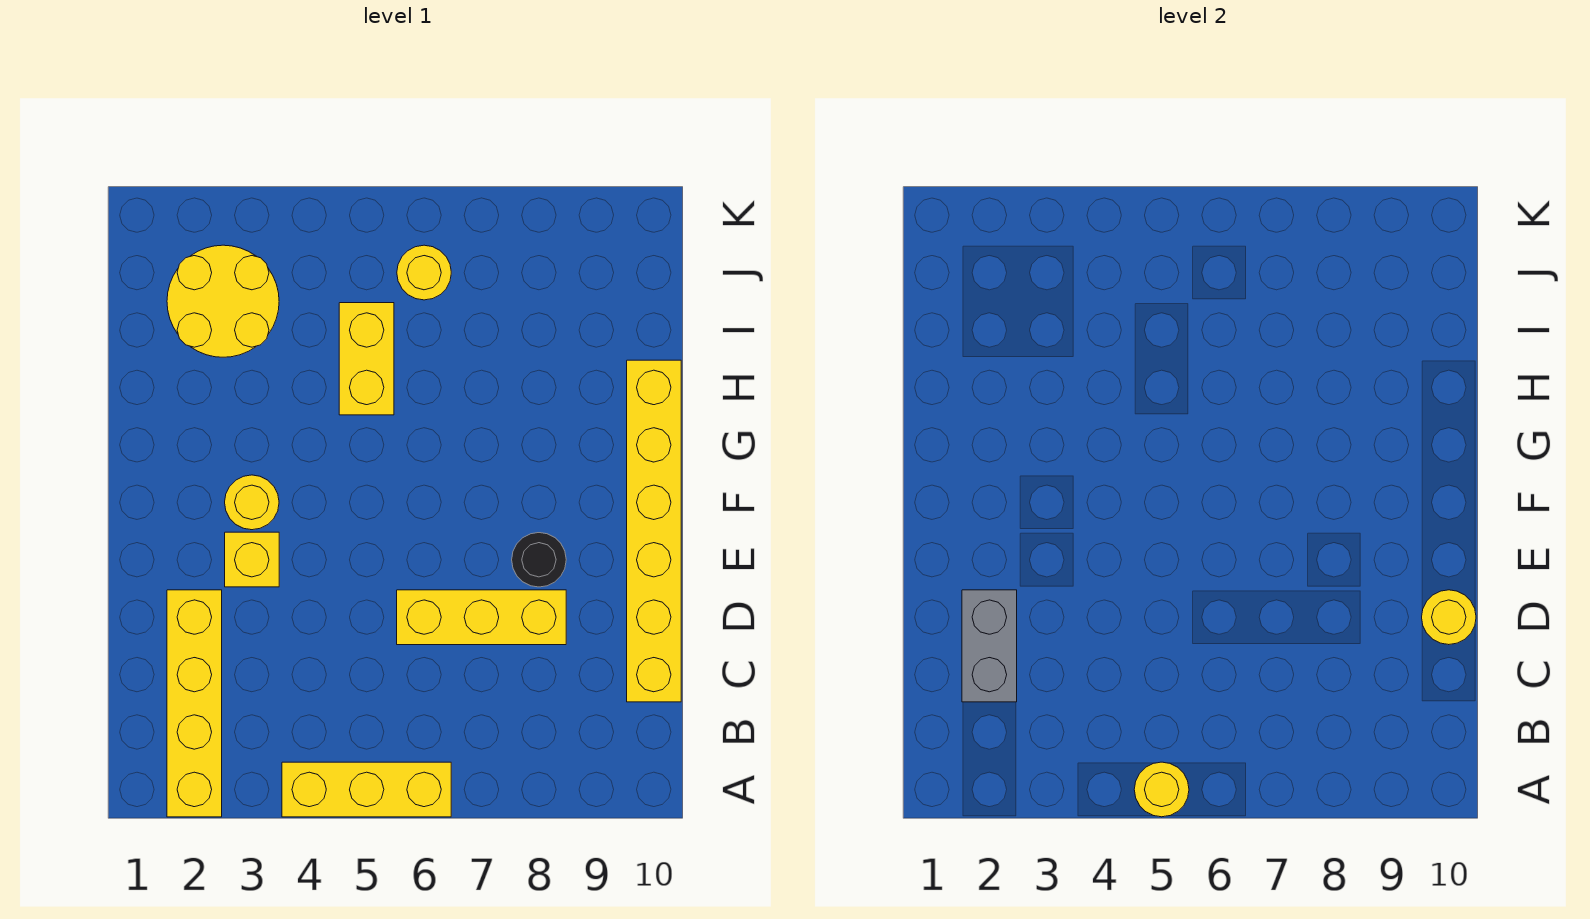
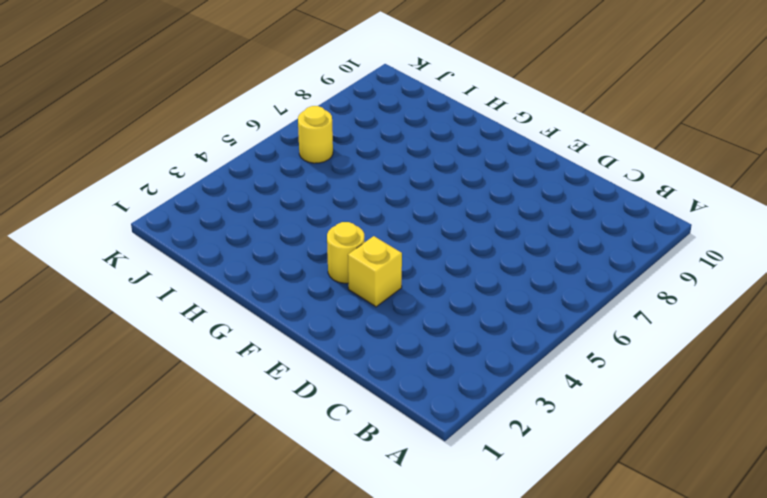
none -> yellow brick A2:D2 level 1
none -> yellow brick A4:A6 level 1
none -> yellow brick C10:H10 level 1

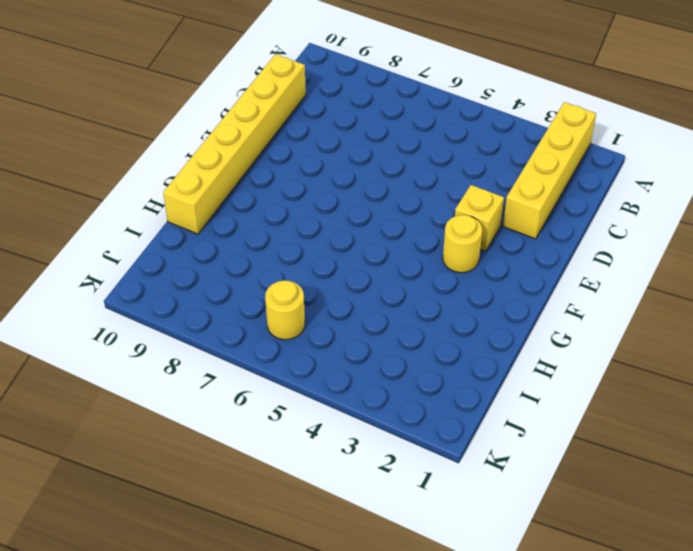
none -> yellow brick A4:A6 level 1
none -> yellow brick D6:D8 level 1
none -> black round brick E8 level 1

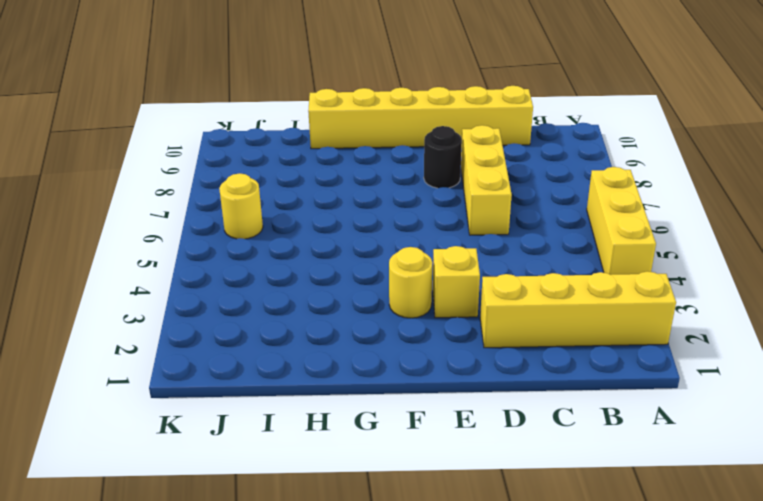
none -> yellow brick H5:I5 level 1
none -> yellow round brick I2:J3 level 1
none -> yellow round brick A5 level 2

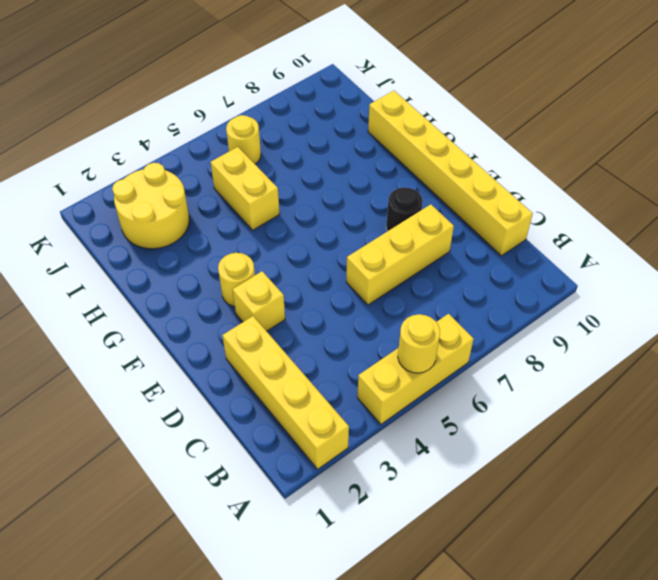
none -> grey brick C2:D2 level 2
none -> yellow round brick D10 level 2

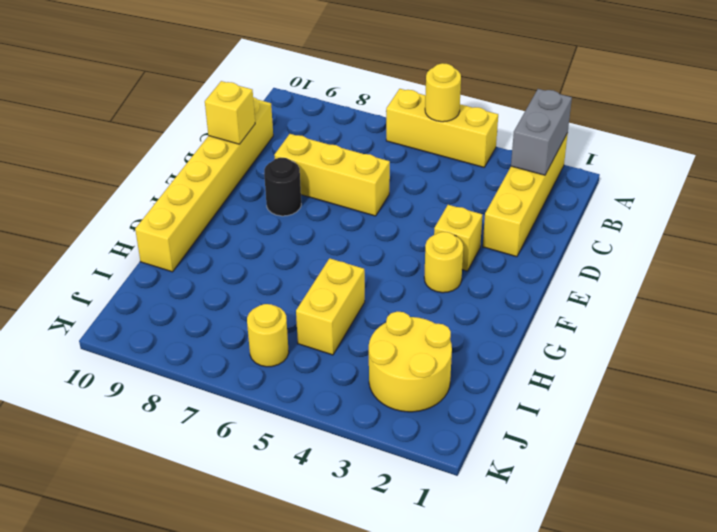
grey brick A2:B2 level 2 -> grey brick C2:D2 level 2
yellow brick D10 level 2 -> yellow round brick D10 level 2

